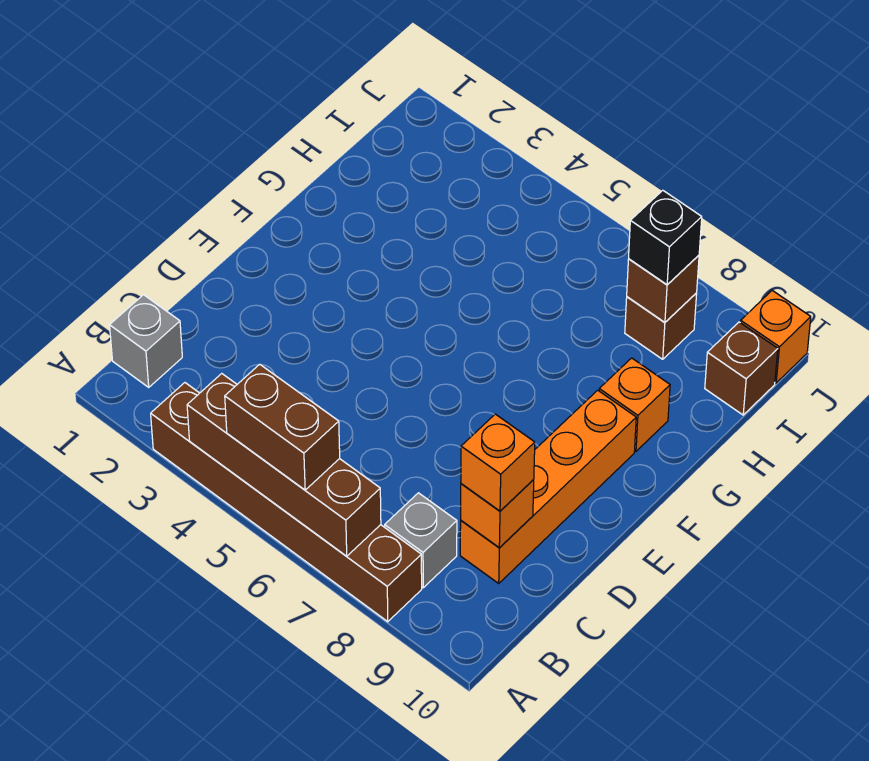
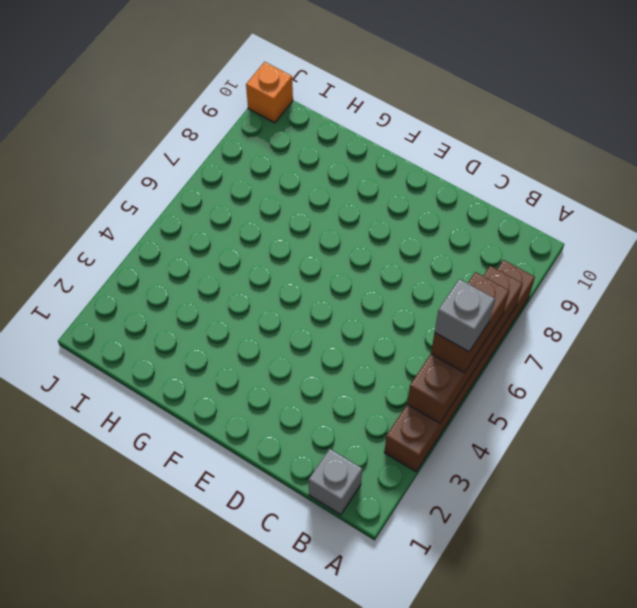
grey brick A5 level 4 -> grey brick B8 level 1
none -> orange brick C9:F9 level 1
none -> orange brick G9 level 1
none -> brown brick I8 level 1

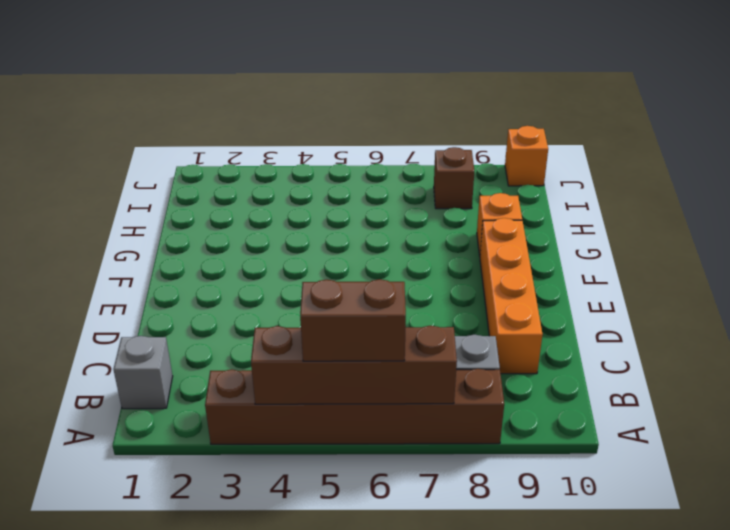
none -> brown brick I10 level 1
none -> orange brick C9 level 2
none -> brown brick I8 level 2

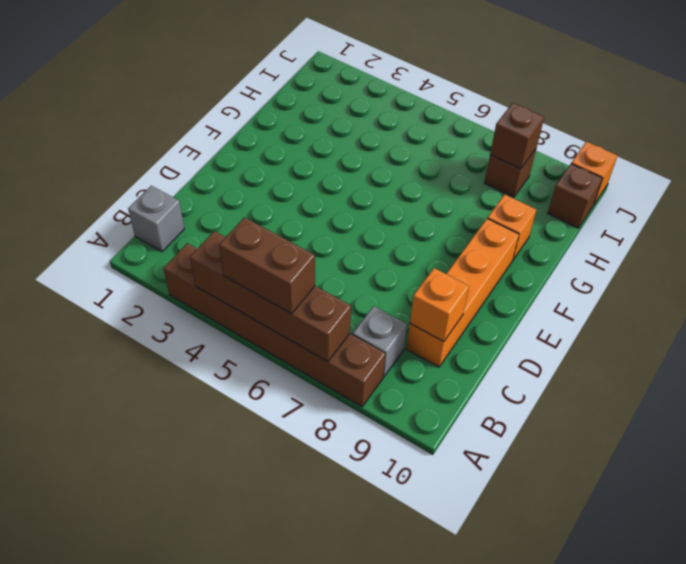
none -> orange brick C9 level 3
none -> black brick I8 level 3

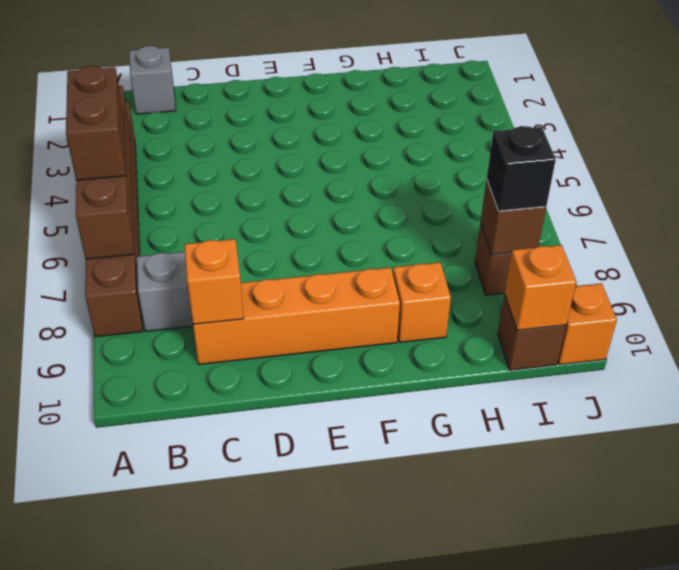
orange brick I10 level 2 -> orange brick C9 level 3

